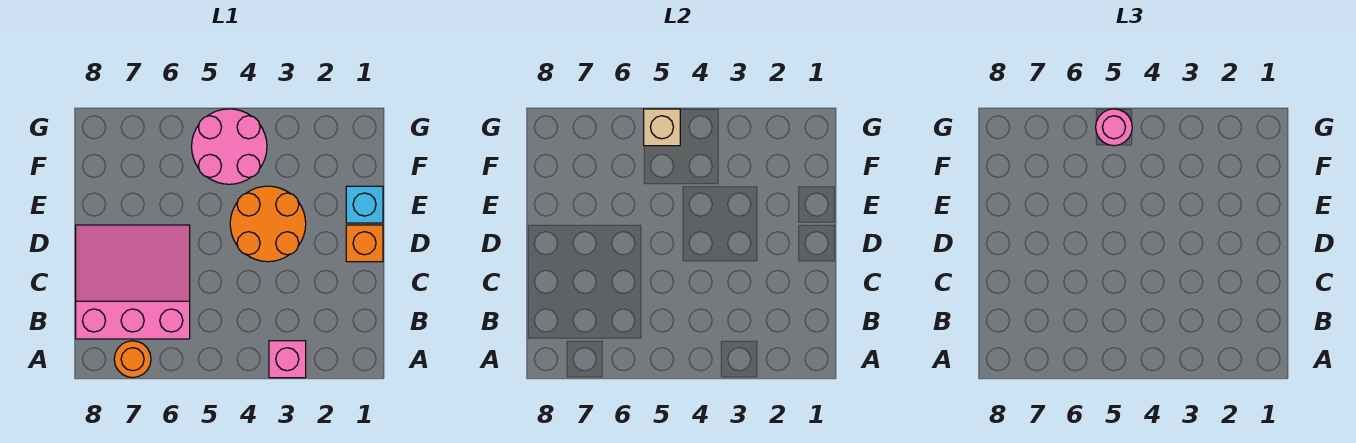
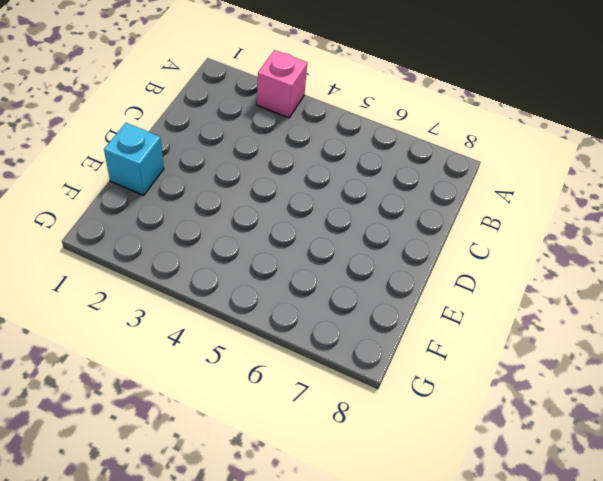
none -> orange round brick A7 level 1
none -> pink slope B6:D8 level 1 top B

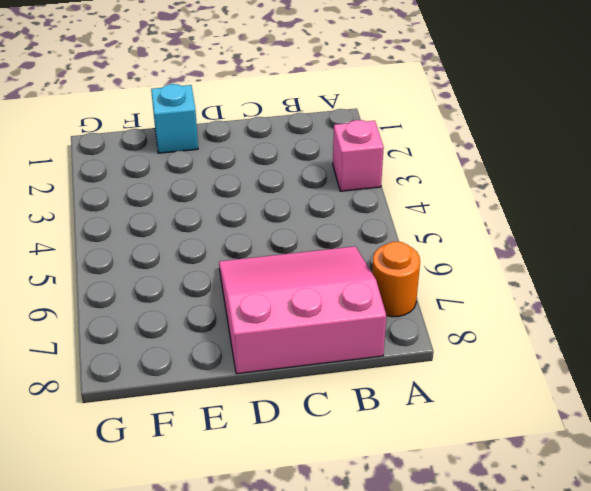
pink slope B6:D8 level 1 top 8 -> pink slope B6:D8 level 1 top B
none -> orange brick D1 level 1
none -> orange round brick D3:E4 level 1

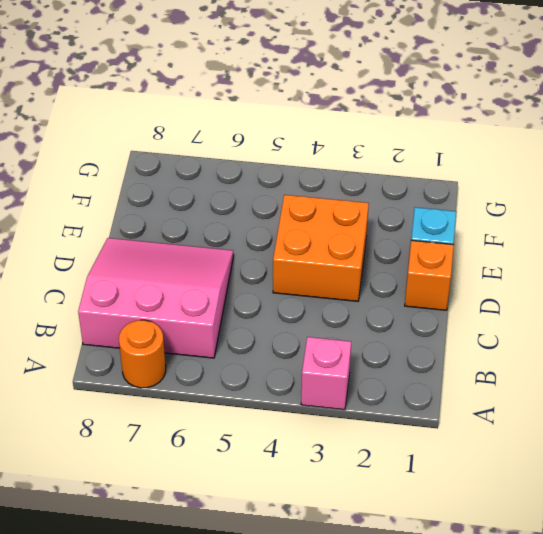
orange brick D3:E4 level 1 -> orange round brick D3:E4 level 1
none -> pink round brick F4:G5 level 1
none -> tan brick G5 level 2

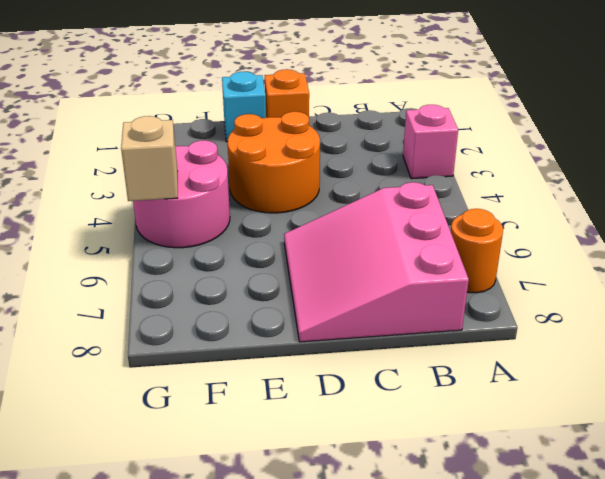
none -> pink round brick G5 level 3

